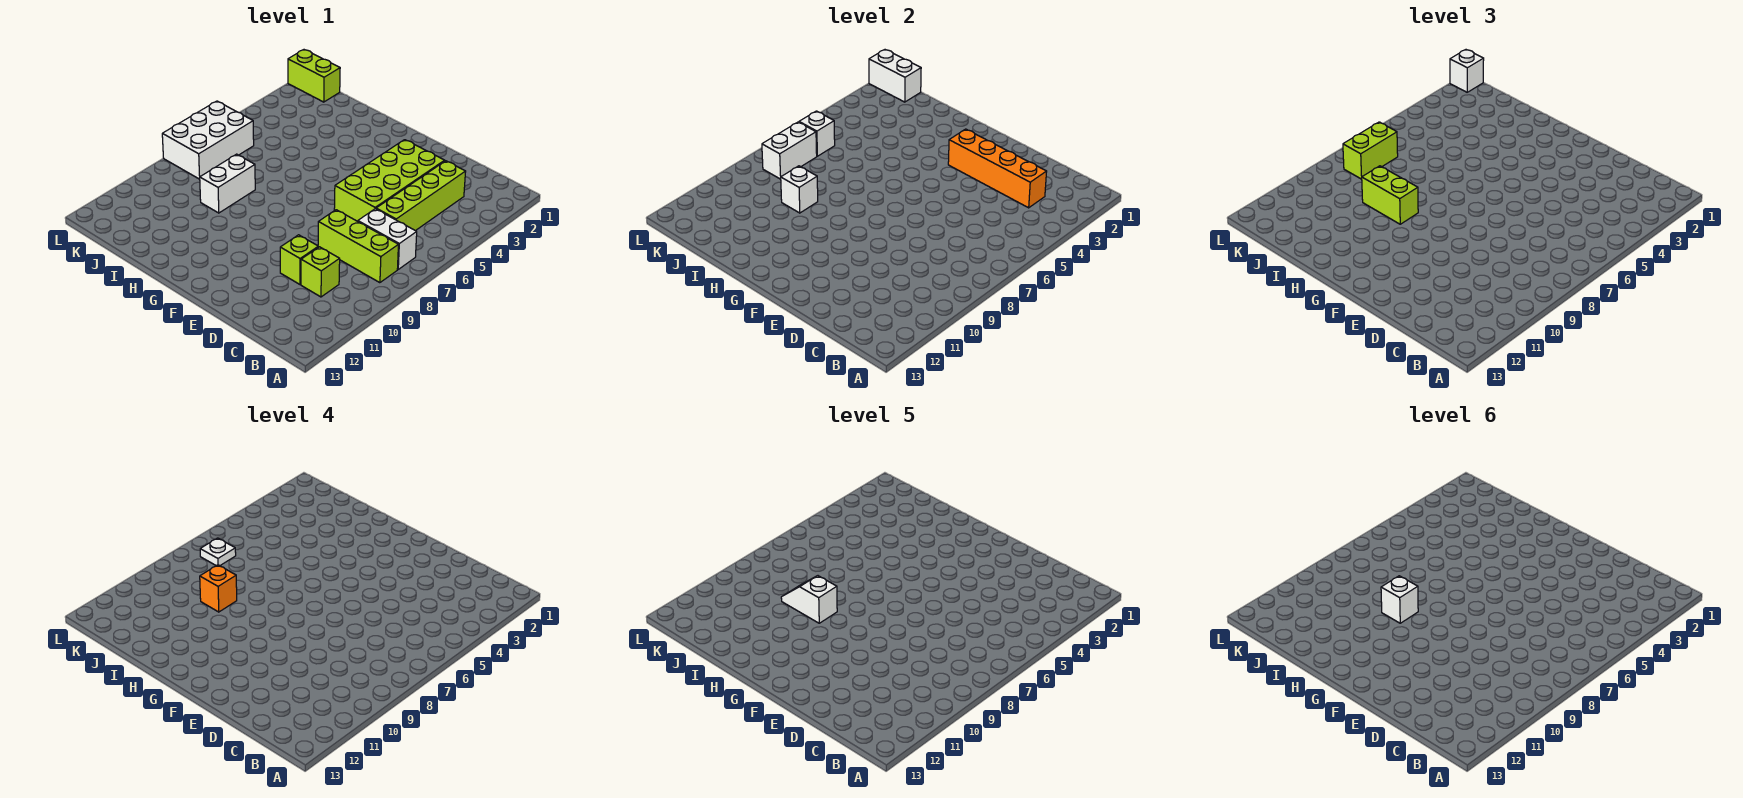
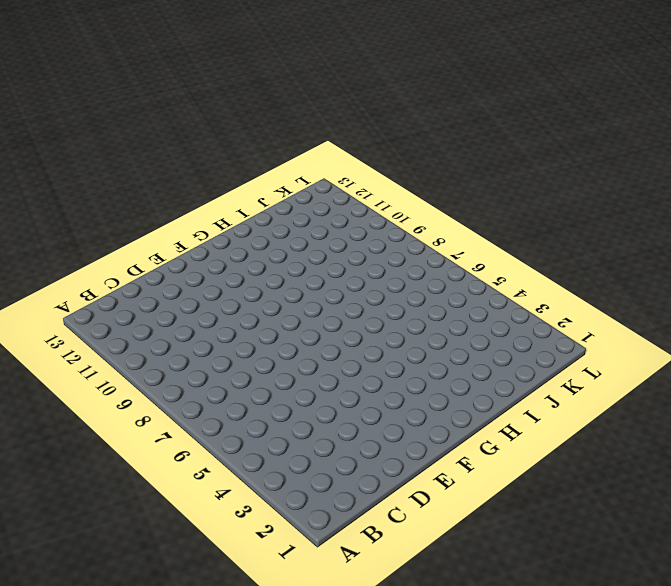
none -> white brick B7:C7 level 1
none -> lime brick B8:D8 level 1
none -> lime brick C3:C6 level 1

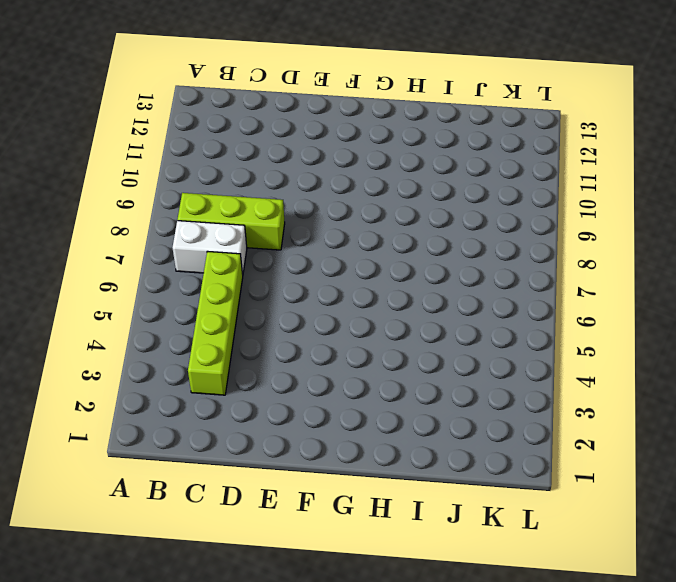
none -> lime brick C10 level 1
none -> lime brick D3:E6 level 1
none -> lime brick D10 level 1

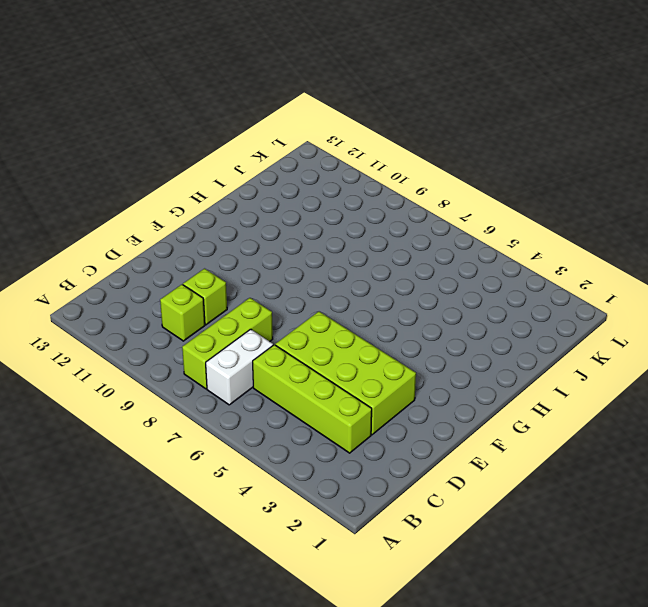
none -> white brick I8:I9 level 1
none -> lime brick K1:L1 level 1
none -> white brick K6:L8 level 1

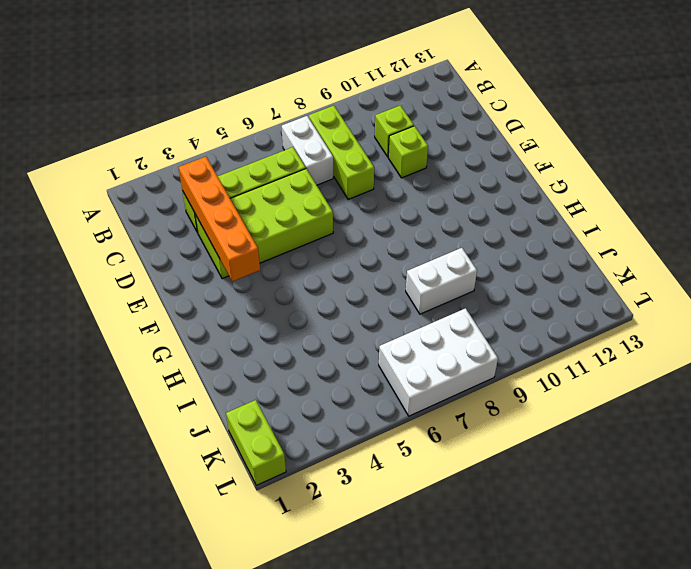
none -> white brick I9 level 2
none -> white brick K1:L1 level 2
none -> white brick K6 level 2

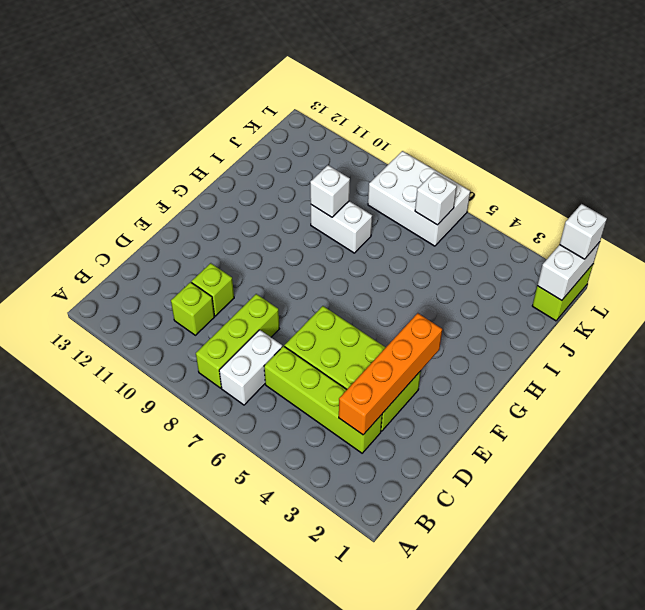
none -> white brick K7:K8 level 2
none -> lime brick H9:I9 level 3
none -> lime brick K7:K8 level 3

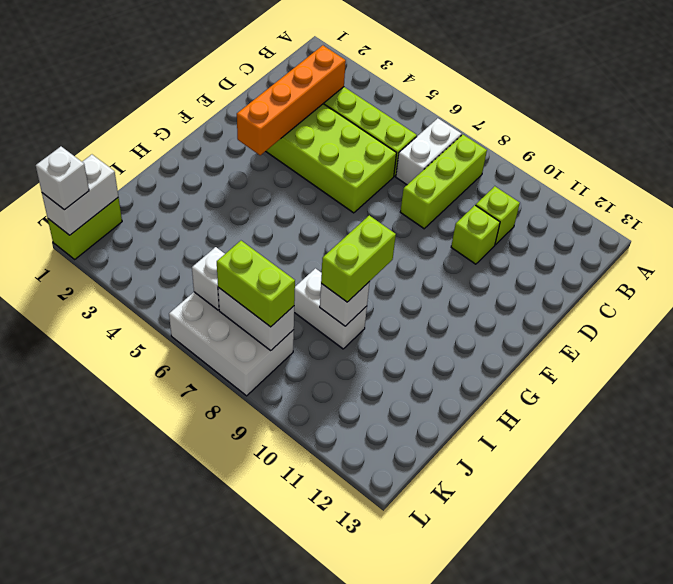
none -> orange brick I9 level 4
none -> white plate K7 level 4
none -> white slope H9:I9 level 5 top H

